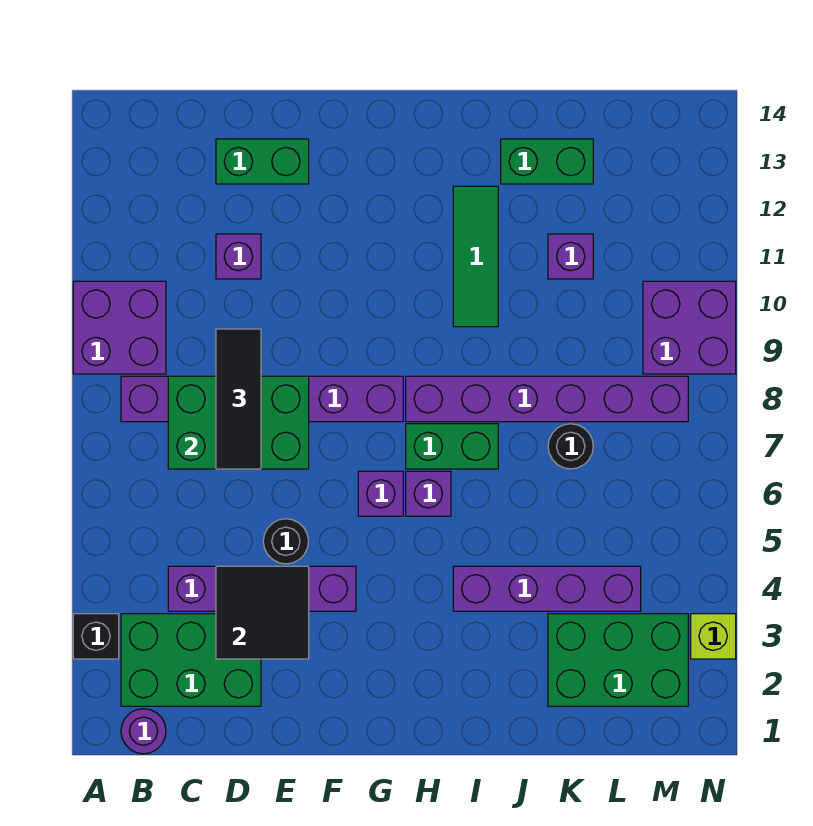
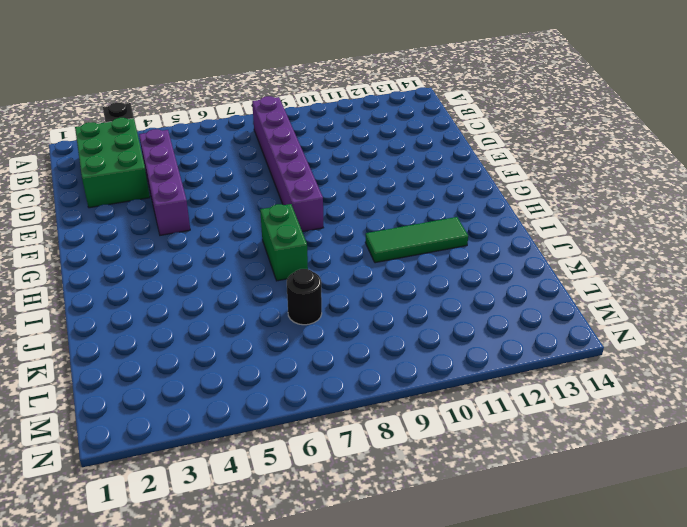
none -> purple brick A9:B10 level 1
none -> purple round brick B1 level 1
none -> purple brick D11 level 1

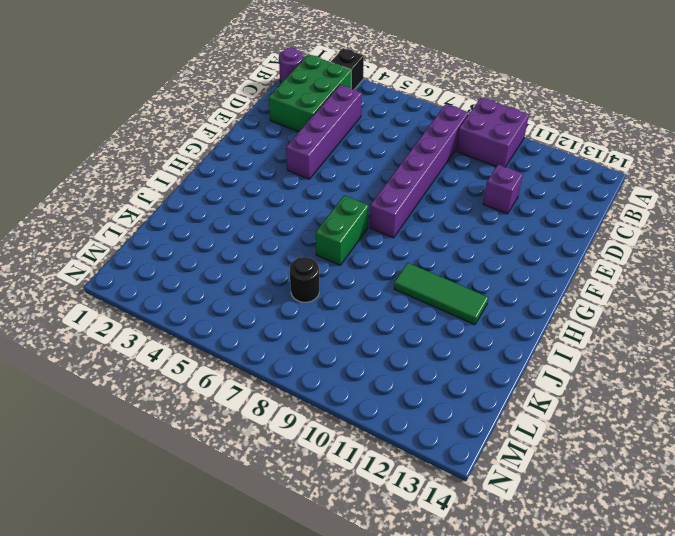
none -> green brick D13:E13 level 1
none -> black round brick E5 level 1
none -> purple brick G6 level 1

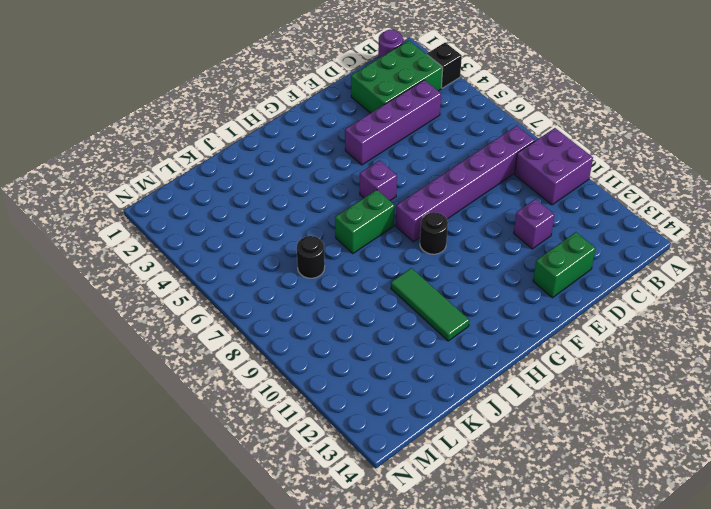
black round brick G9 level 1 -> black round brick E5 level 1
none -> purple brick H6 level 1
none -> purple brick H8:M8 level 1
none -> purple brick I4:L4 level 1

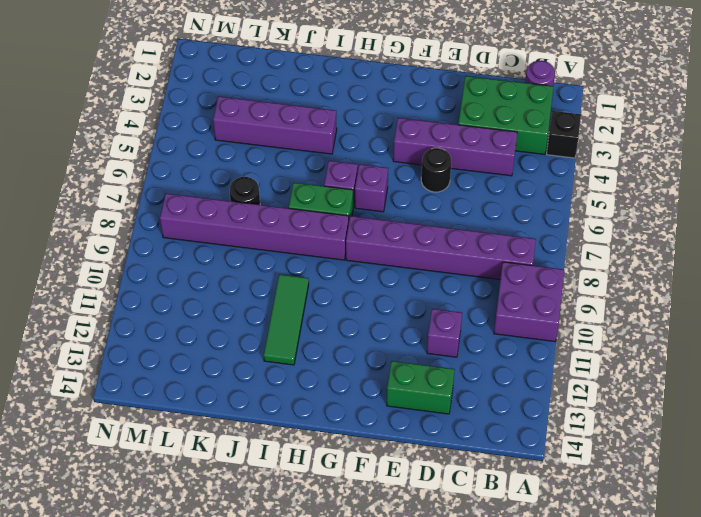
none -> green brick J13:K13 level 1
none -> green brick K2:M3 level 1
none -> purple brick K11 level 1

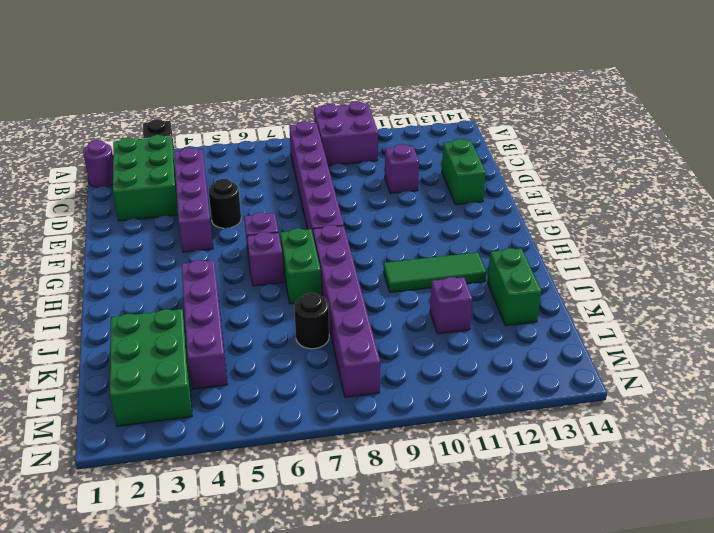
none -> purple brick M9:N10 level 1
none -> lime brick N3 level 1
none -> green brick C7:E8 level 2

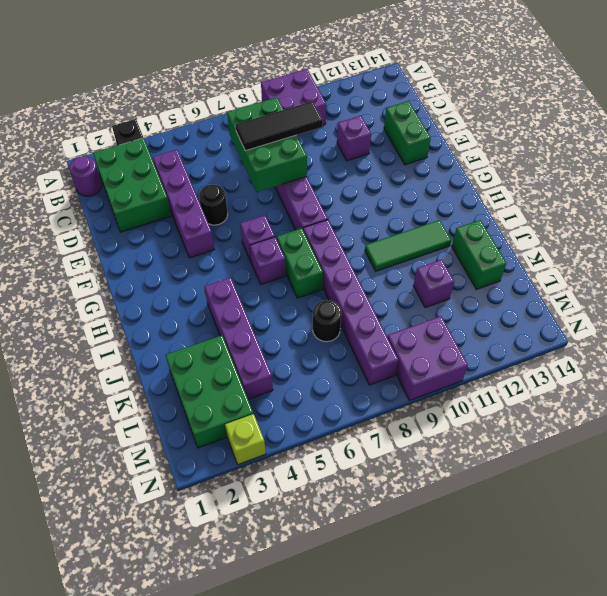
none -> black tile D3:E4 level 2

